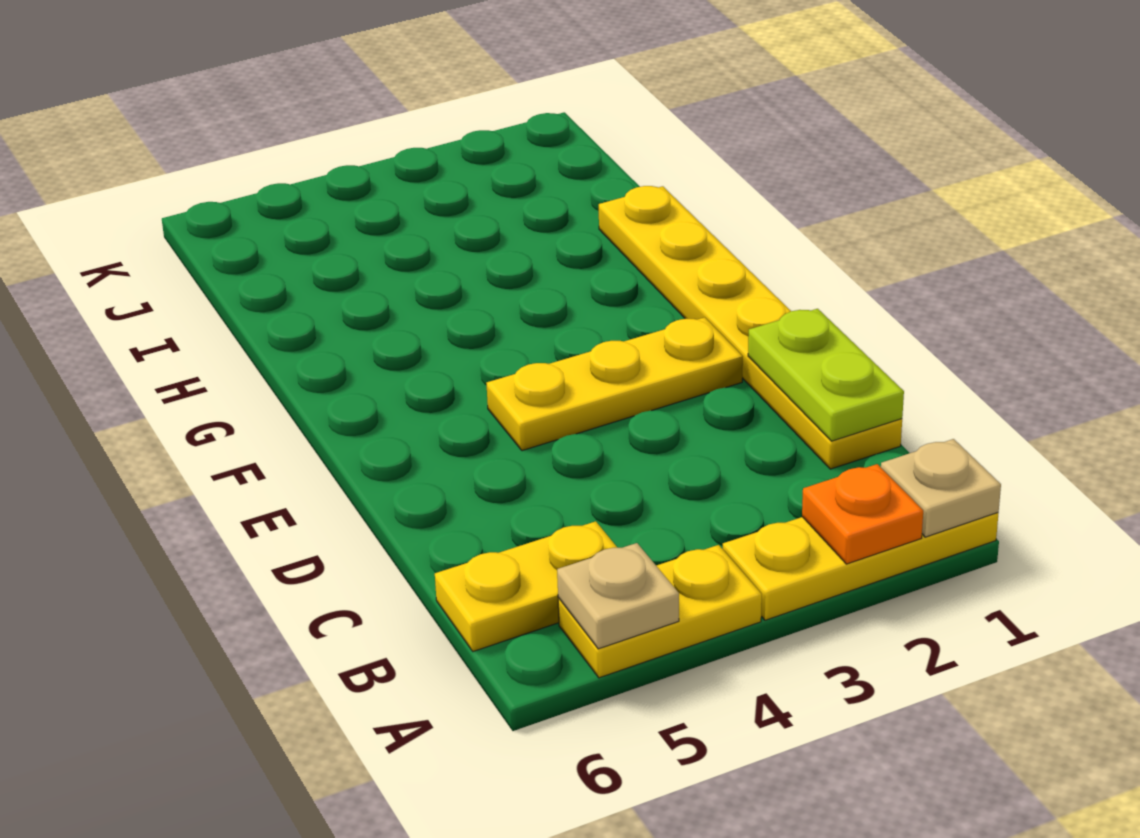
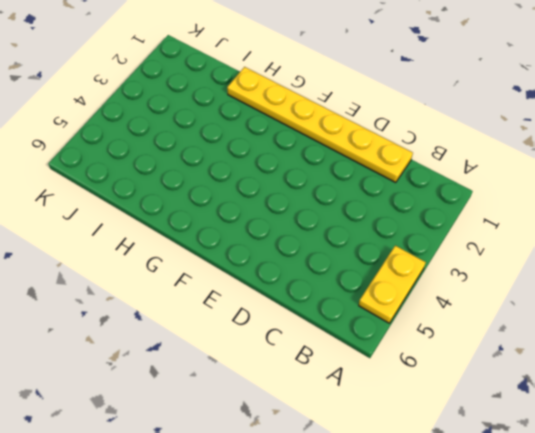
none -> yellow plate A1:A3 level 1
none -> yellow plate B5:B6 level 1

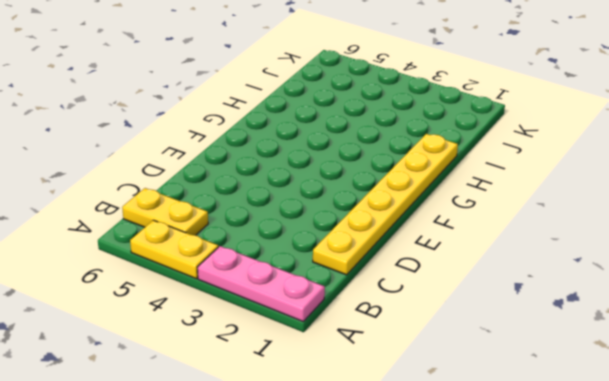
pink plate A1:A3 level 1 -> yellow plate A1:A3 level 1
none -> yellow plate E2:E4 level 1
none -> tan plate A1 level 2

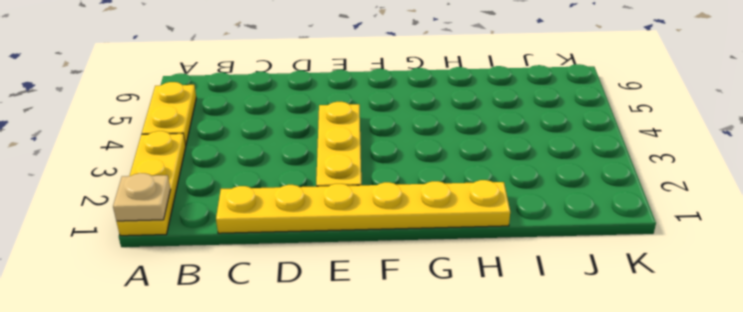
none -> yellow plate B5:B6 level 1
none -> orange plate A2 level 2

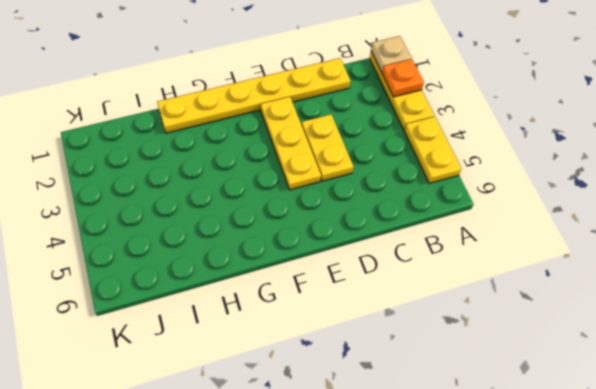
yellow plate D3:D4 level 1 -> yellow plate B5:B6 level 1
none -> tan plate A5 level 2
none -> lime plate C1:D1 level 2

